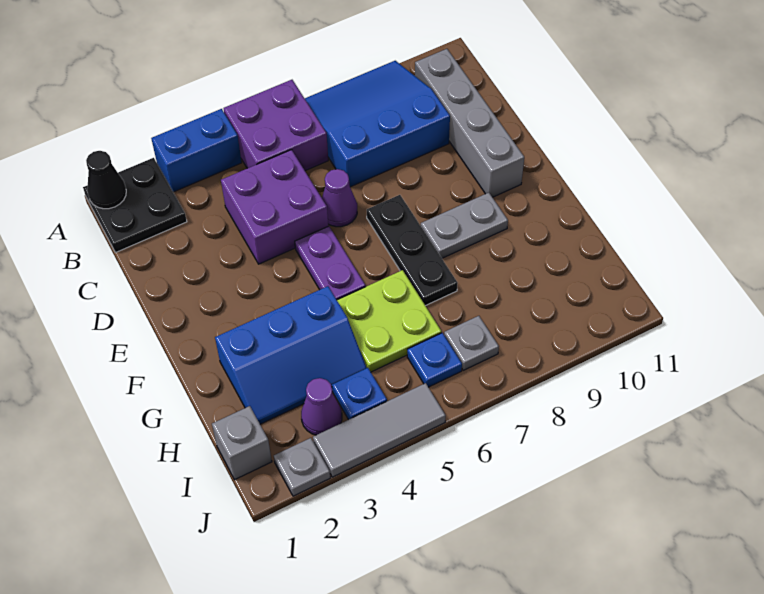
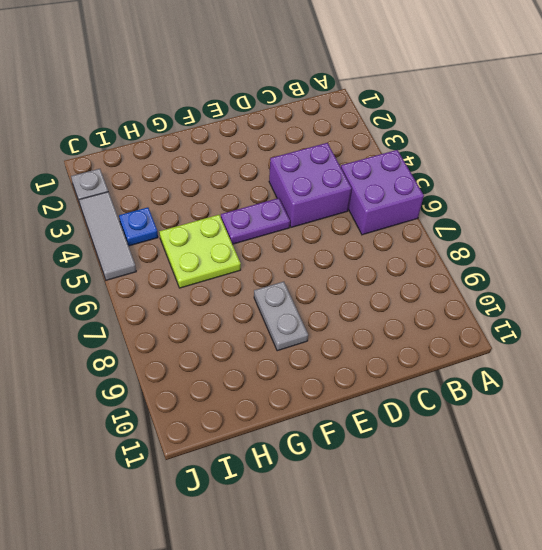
none -> black plate A1:B2 level 1
none -> blue brick A3:A4 level 1
none -> blue slope A7:C9 level 1 top C

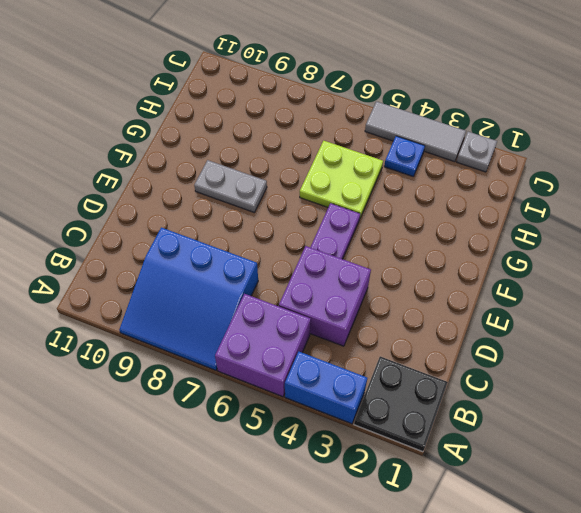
none -> grey brick B10:E10 level 1
none -> purple cone D6 level 1
none -> black plate E7:G7 level 1

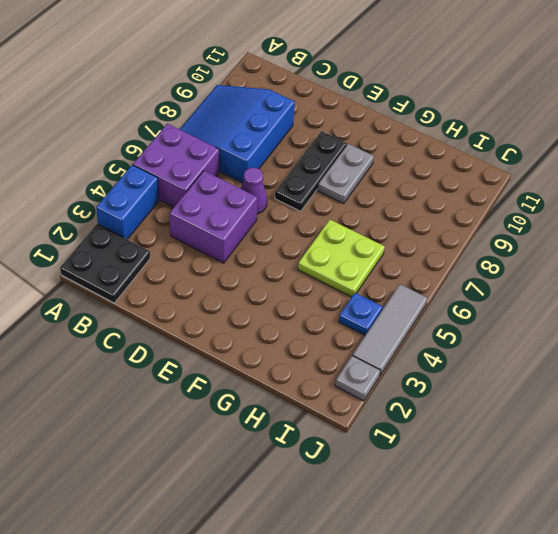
black plate E7:E9 level 1 -> black plate E7:G7 level 1
none -> grey brick B10:E10 level 1
none -> purple plate E5:F5 level 1
none -> blue slope G2:H4 level 1 top G

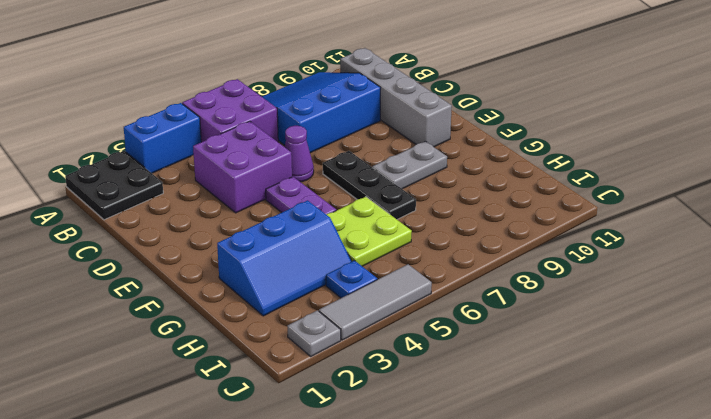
none -> grey brick I1 level 1
none -> purple cone I3 level 1
none -> blue plate I6 level 1

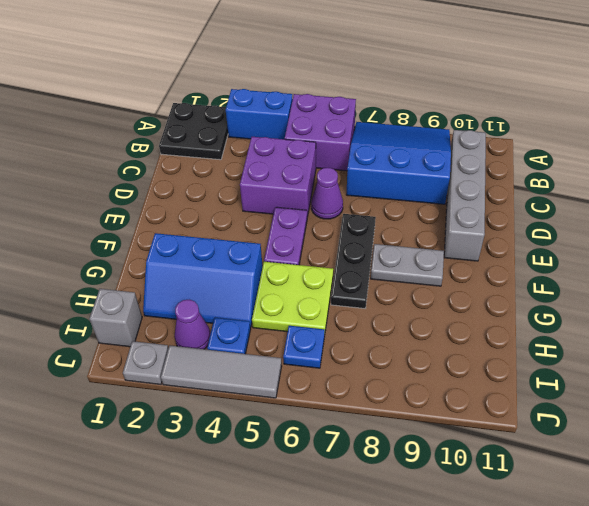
none -> grey plate I7 level 1
none -> black cone A1 level 2

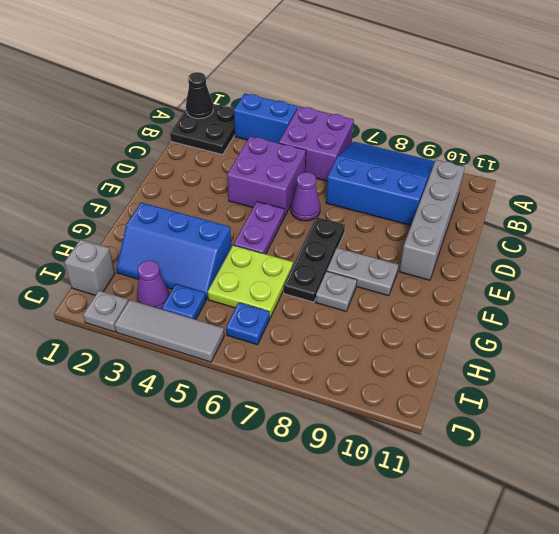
grey plate G8 level 1 -> grey plate I7 level 1

